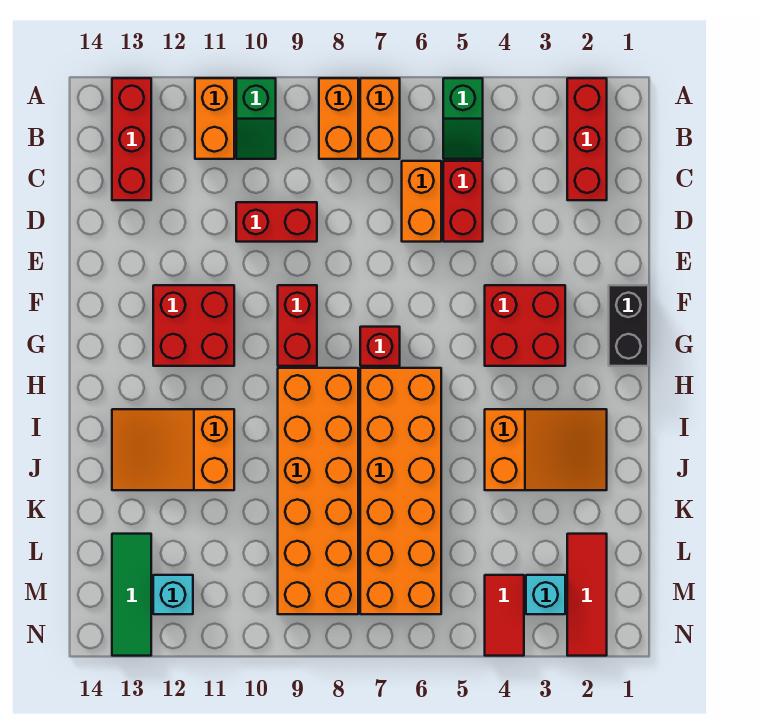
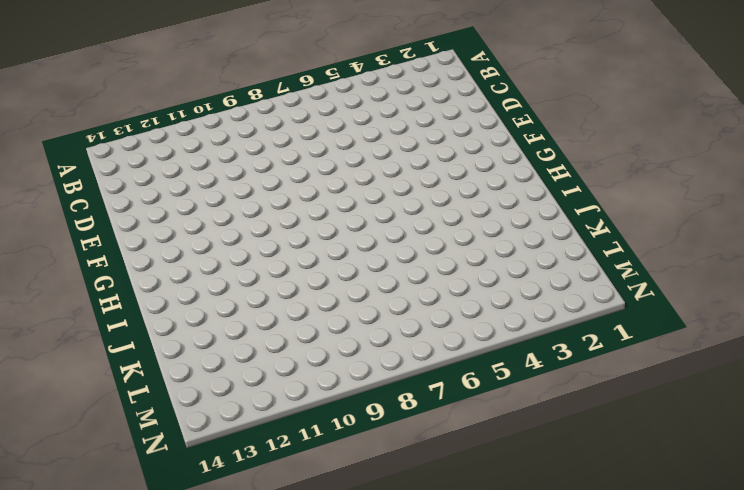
none -> red brick A2:C2 level 1
none -> green slope A5:B5 level 1 top A
none -> orange brick A7:B7 level 1

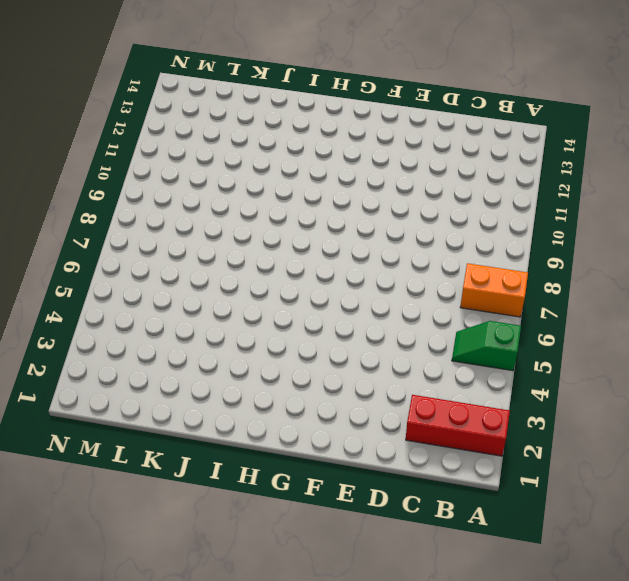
none -> orange brick A8:B8 level 1
none -> green slope A10:B10 level 1 top A
none -> orange brick A11:B11 level 1

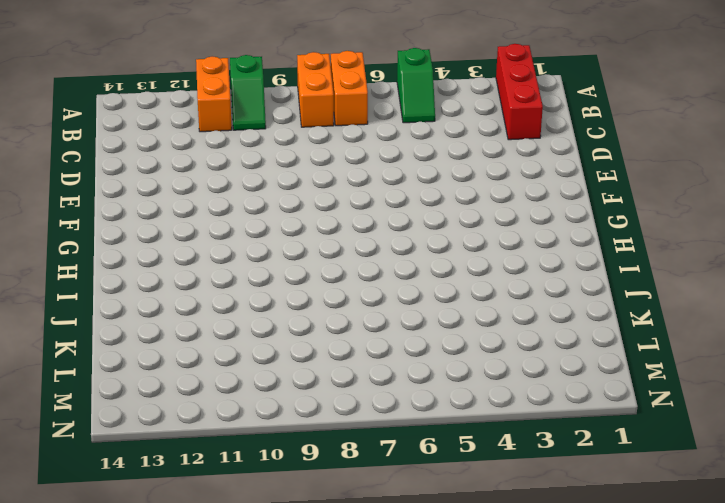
none -> red brick A13:C13 level 1
none -> red brick C5:D5 level 1
none -> orange brick C6:D6 level 1

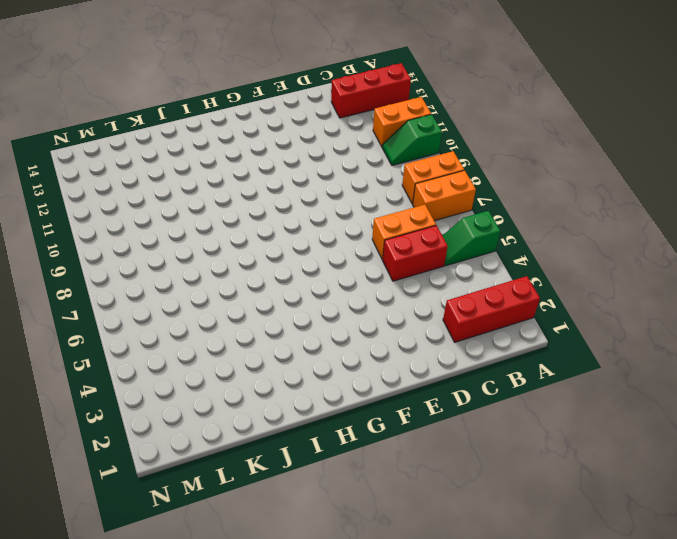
none -> red brick D9:D10 level 1
none -> black brick F1:G1 level 1
none -> red brick F3:G4 level 1

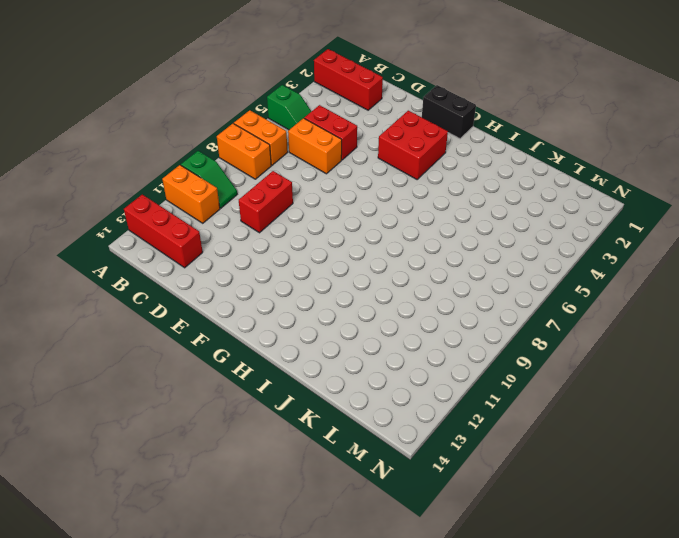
none -> red brick F9:G9 level 1
none -> red brick F11:G12 level 1
none -> red brick G7 level 1

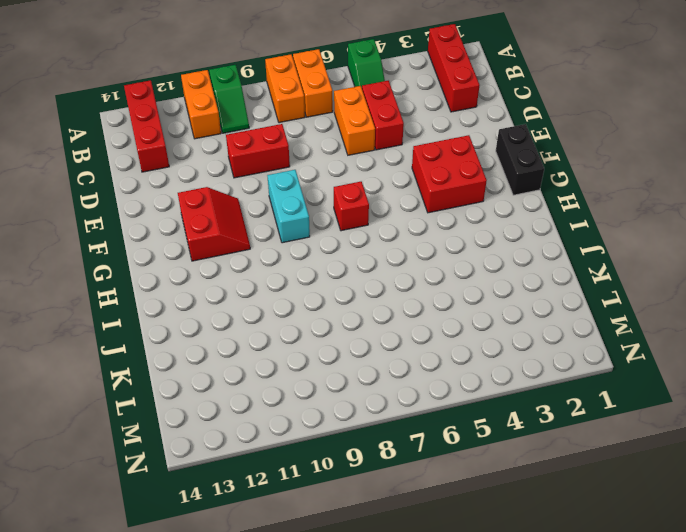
cyan brick F9:G9 level 1 -> red brick F9:G9 level 1
red slope F11:G12 level 1 top 12 -> red brick F11:G12 level 1
none -> orange brick H6:M7 level 1
none -> orange brick H8:M9 level 1
none -> orange slope I2:J4 level 1 top 4

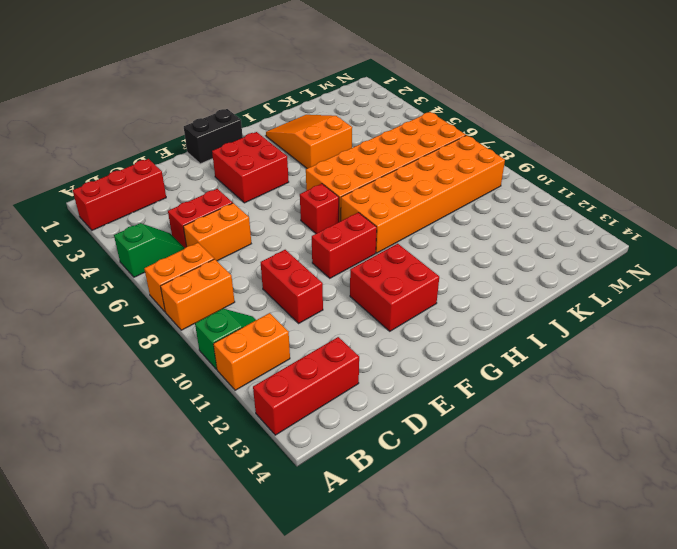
none -> orange slope I11:J13 level 1 top 11
none -> red tile L2:N2 level 1
none -> green tile L13:N13 level 1

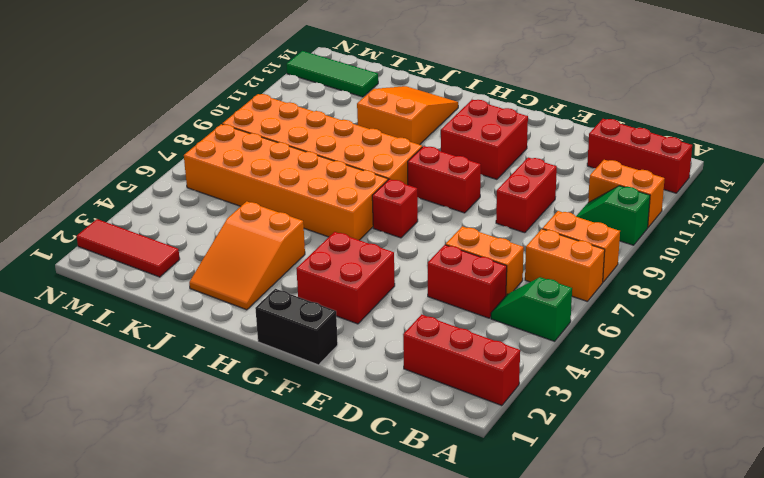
none -> cyan brick M3 level 1
none -> red tile M4:N4 level 1
none -> cyan brick M12 level 1

